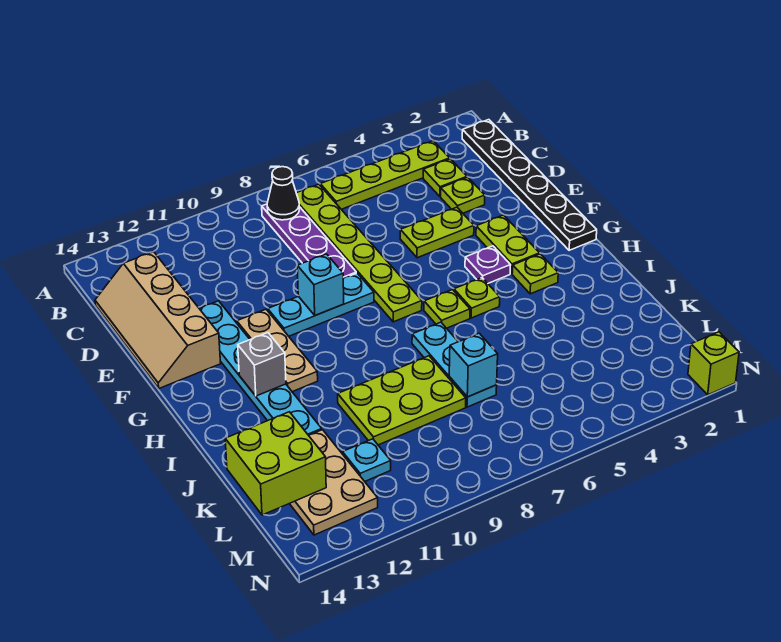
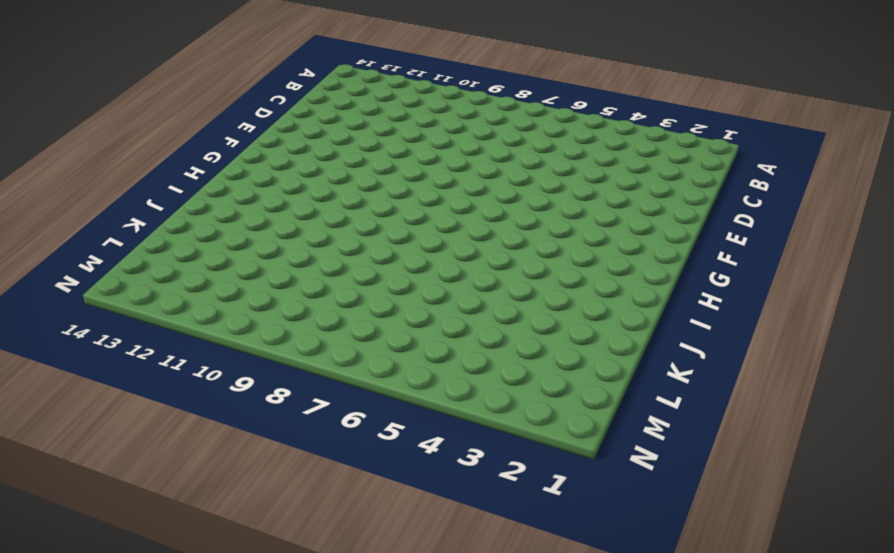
none -> black plate B1:G1 level 1
none -> lime plate B3:B6 level 1
none -> lime plate B7:G7 level 1

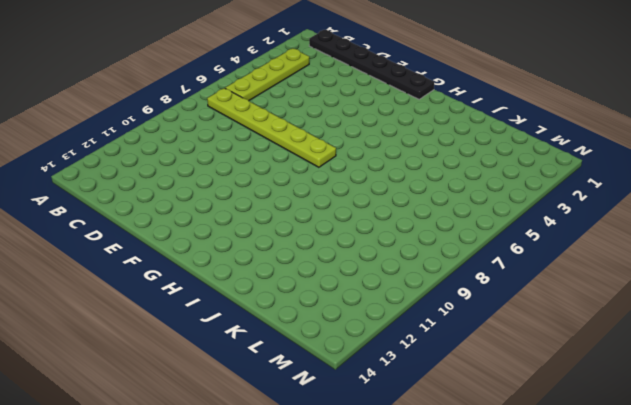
none -> purple plate B8:E8 level 1
none -> lime plate C3 level 1
none -> tan slope C13:F14 level 1 top 13

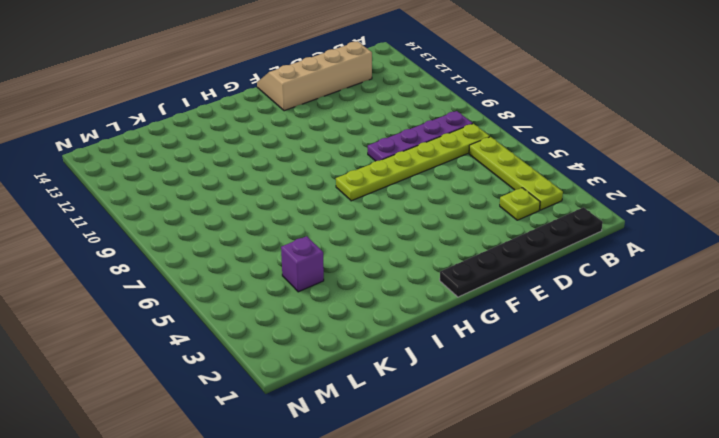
purple brick K4 level 1 -> none
none -> lime plate D3 level 1
none -> lime plate E4:E5 level 1
none -> cyan plate E12:J12 level 1

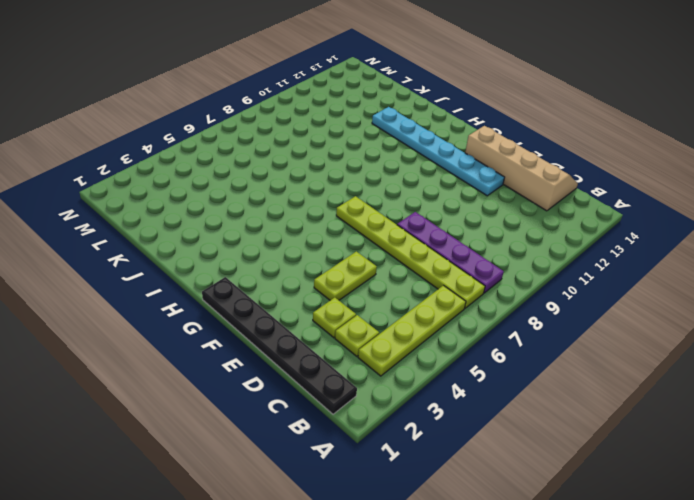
none -> lime plate F3:G3 level 1
none -> cyan plate F8:F10 level 1
none -> tan plate F11:H11 level 1

